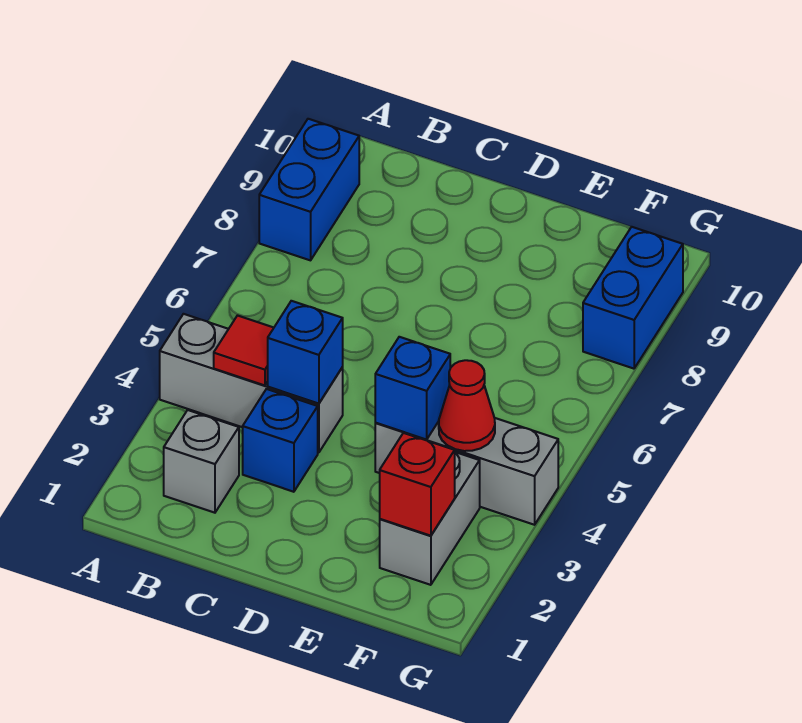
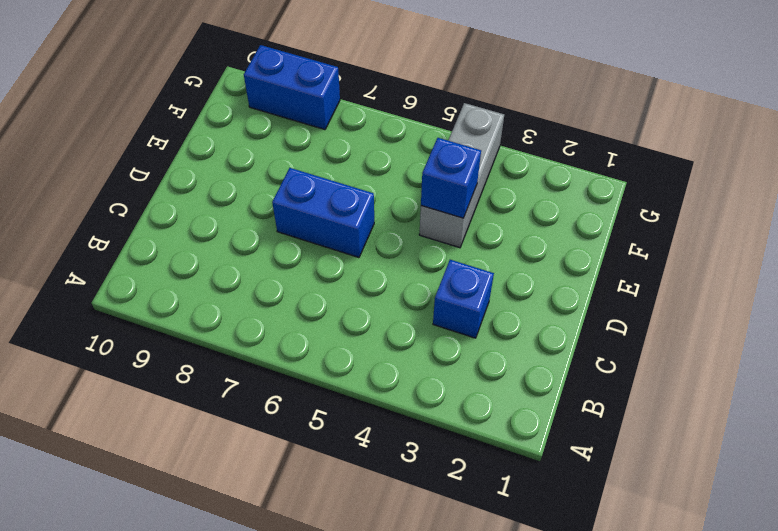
blue brick D6:D7 level 1 -> blue brick A8:A9 level 1
none -> grey brick A4:C4 level 1
none -> grey brick B2 level 1
none -> grey brick F2:F3 level 1

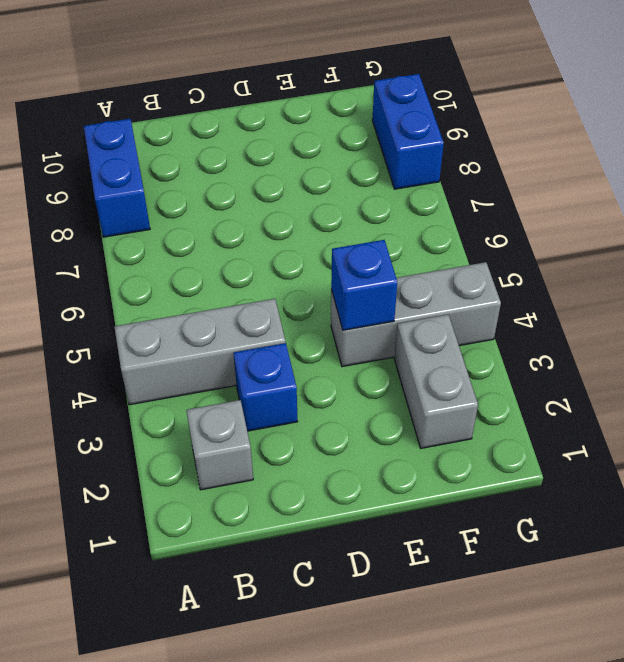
none -> red tile B4 level 2
none -> blue brick C4 level 2
none -> red brick F2 level 2

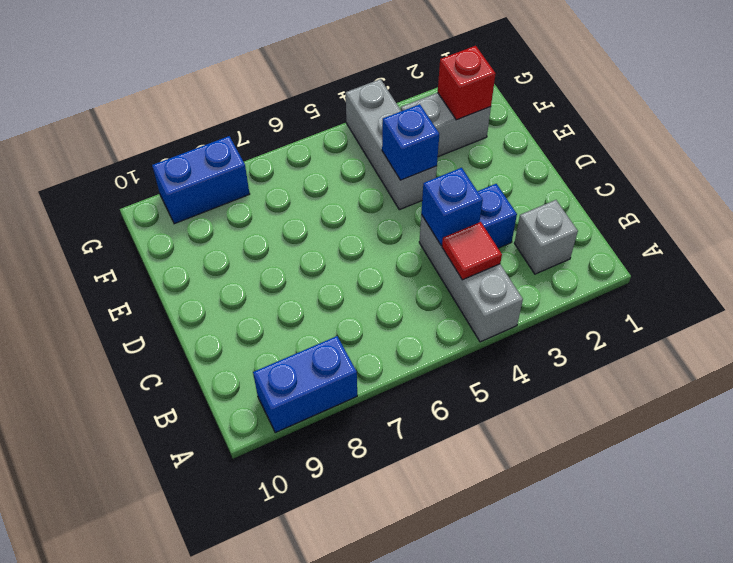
none -> red cone F4 level 2

